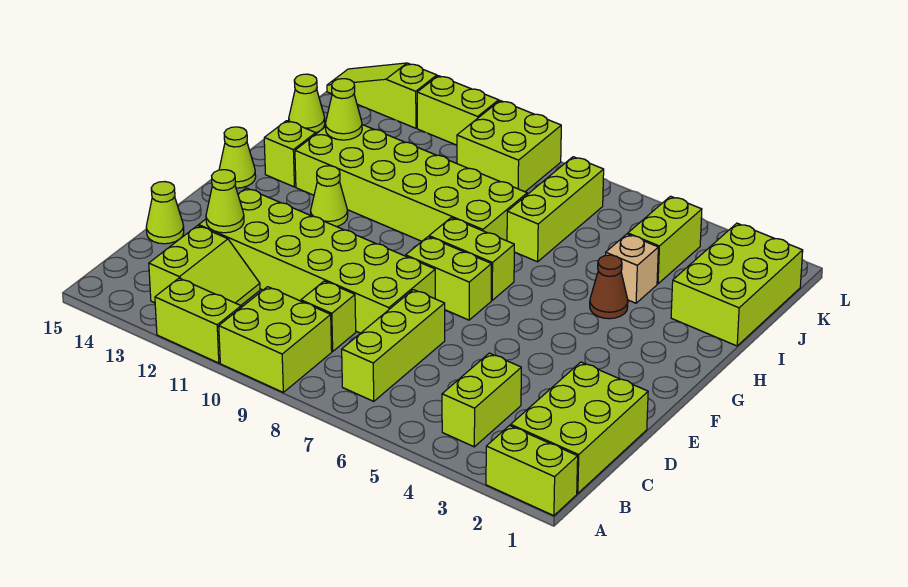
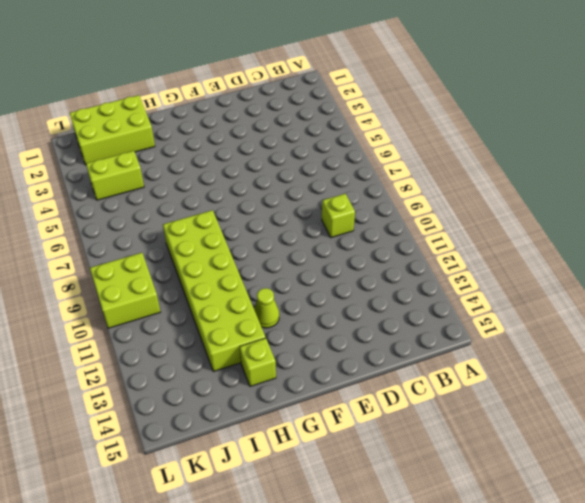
none -> lime brick A1:A2 level 1
none -> lime brick A9:B10 level 1
none -> lime brick A11:A12 level 1

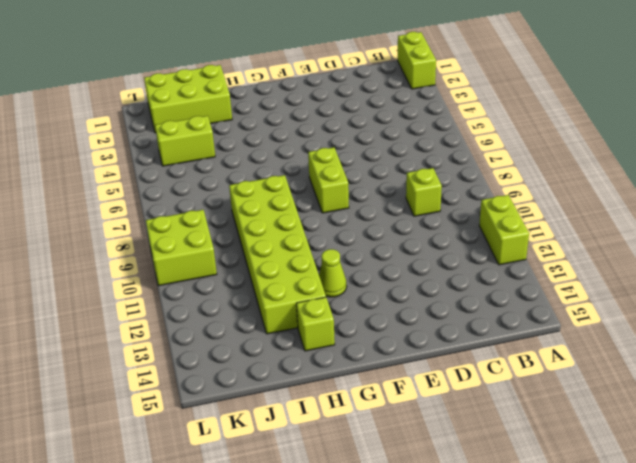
none -> lime brick A9:B10 level 1
none -> lime brick B1:D2 level 1
none -> lime brick B4:C4 level 1

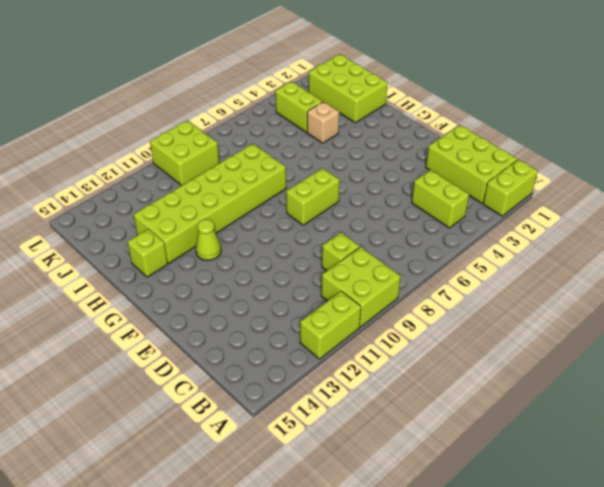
none -> lime brick B7:D7 level 1
none -> lime slope B12:C13 level 1 top 13
none -> lime brick D8:E13 level 1

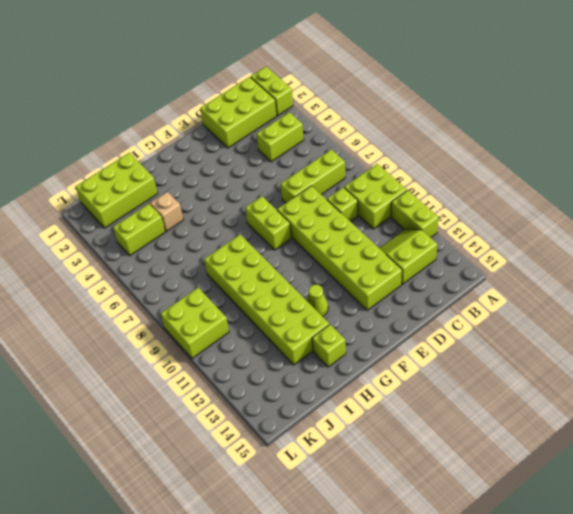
none -> lime cone D15 level 1
none -> lime brick G7:G8 level 1
none -> lime cone G15 level 1

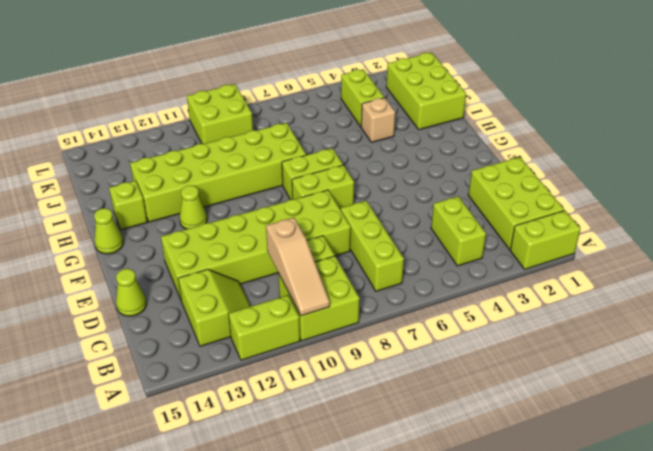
tan slope A10:C10 level 2 top C -> none
none -> brown cone H4 level 1
none -> lime brick I7:K7 level 1
none -> lime cone J15 level 1

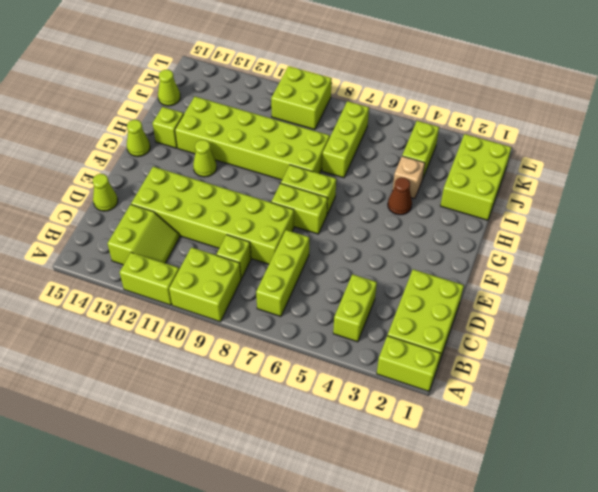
none -> lime brick L11:L12 level 1
none -> lime slope L13:L15 level 1 top 13
none -> lime cone D13 level 2

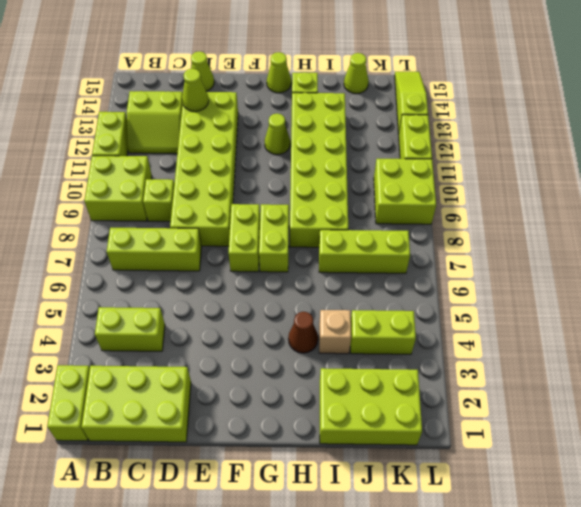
none -> lime cone I13 level 2

